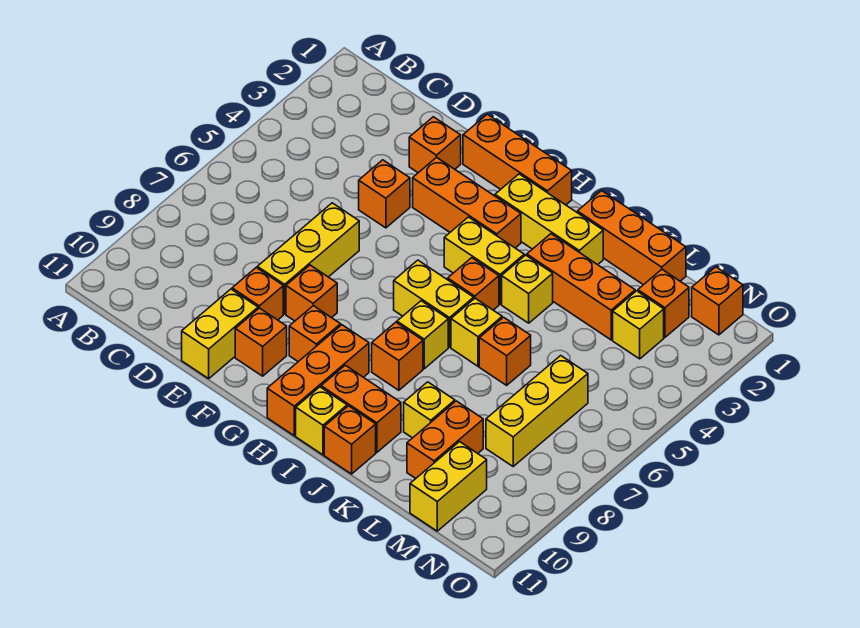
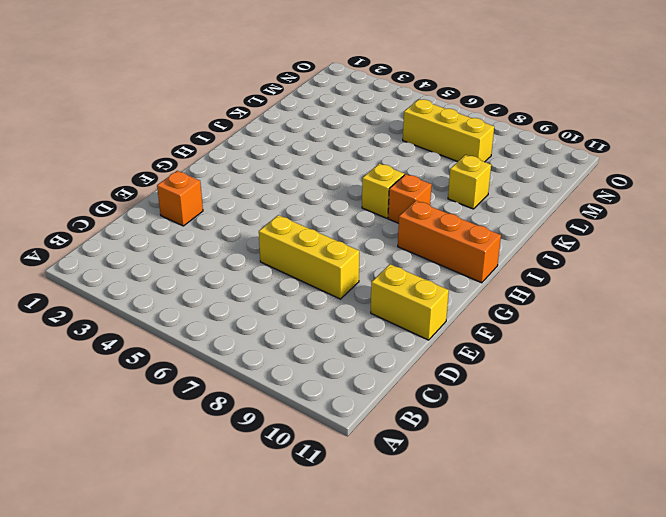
none -> orange brick E4 level 1
none -> orange brick E9 level 1
none -> orange brick F1:H1 level 1
none -> orange brick F3:H3 level 1

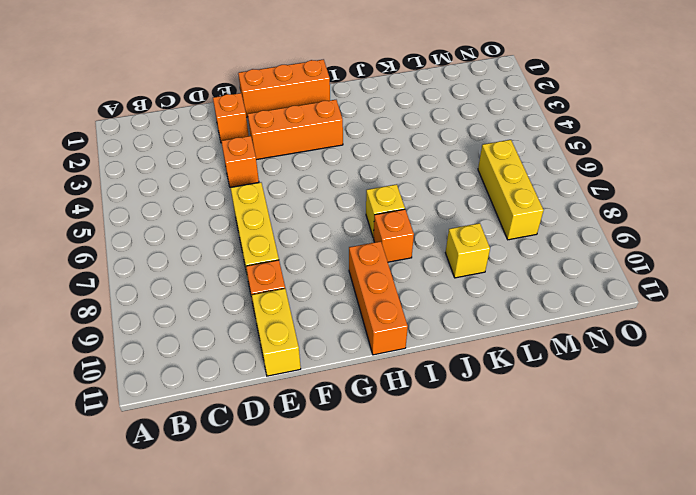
none -> orange brick F8 level 1
none -> orange brick F10 level 1
none -> orange brick G9 level 1
none -> yellow brick H2:J2 level 1

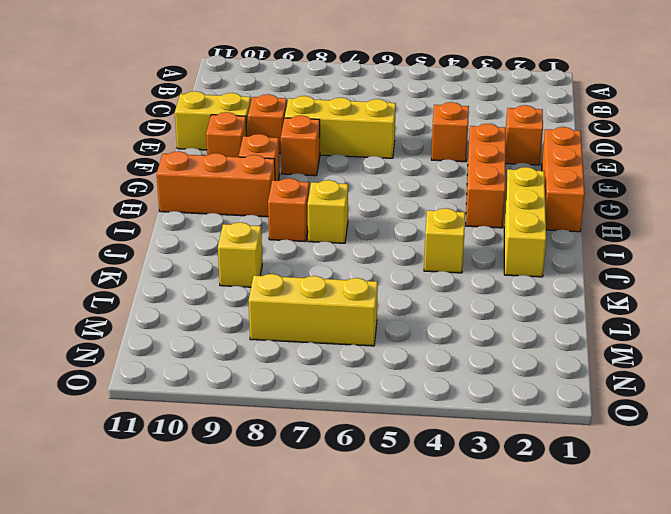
none -> yellow brick H4:I4 level 1
none -> yellow brick H6:I6 level 1
none -> orange brick I5 level 1
none -> orange brick I10:J10 level 1

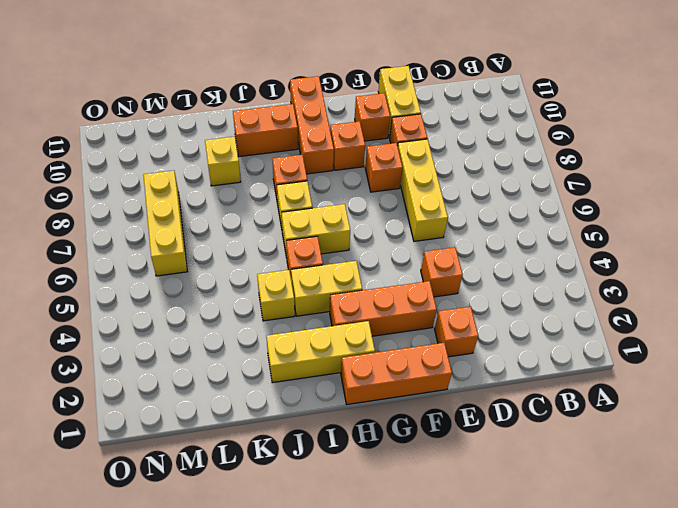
none -> yellow brick I11 level 1
none -> orange brick J1:L1 level 1
none -> orange brick J3:L3 level 1
none -> yellow brick J6 level 1

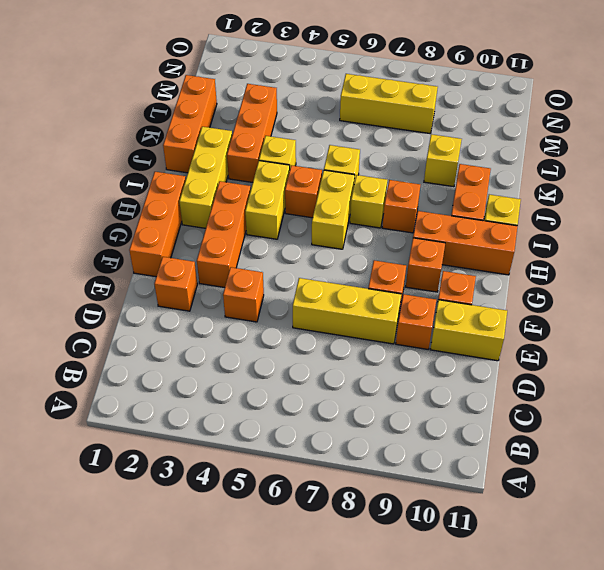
none -> orange brick J11 level 1
none -> orange brick K6 level 1
none -> orange brick L9:L10 level 1
none -> orange brick M2 level 1

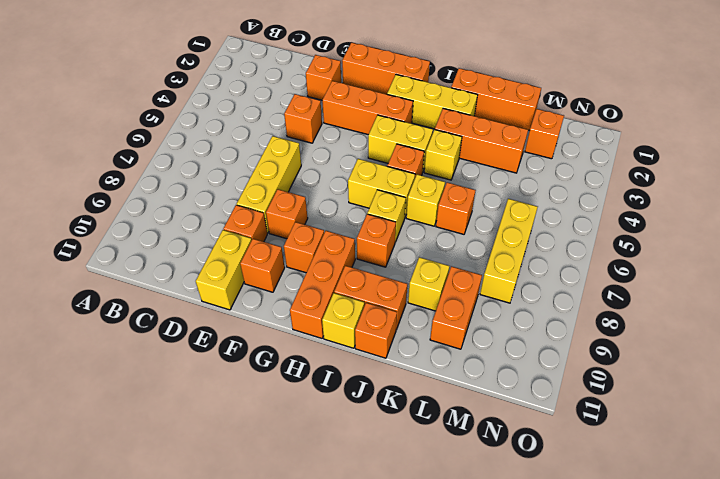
none -> yellow brick M3 level 1
none -> yellow brick M10:M11 level 1
none -> orange brick N1 level 1

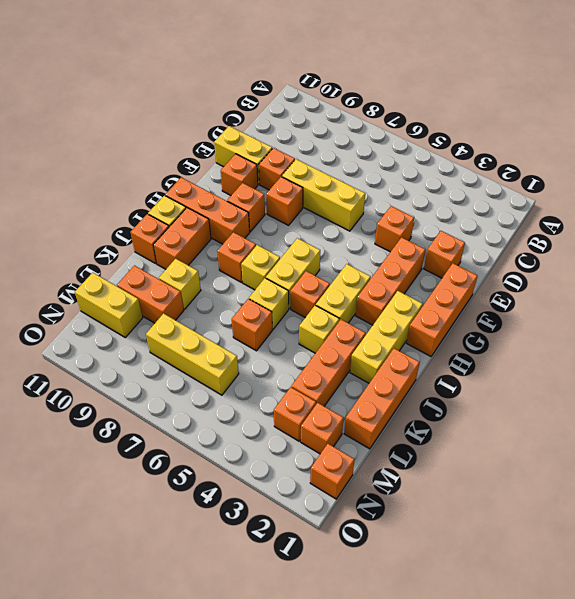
orange brick M3 level 1 -> yellow brick M3 level 1

